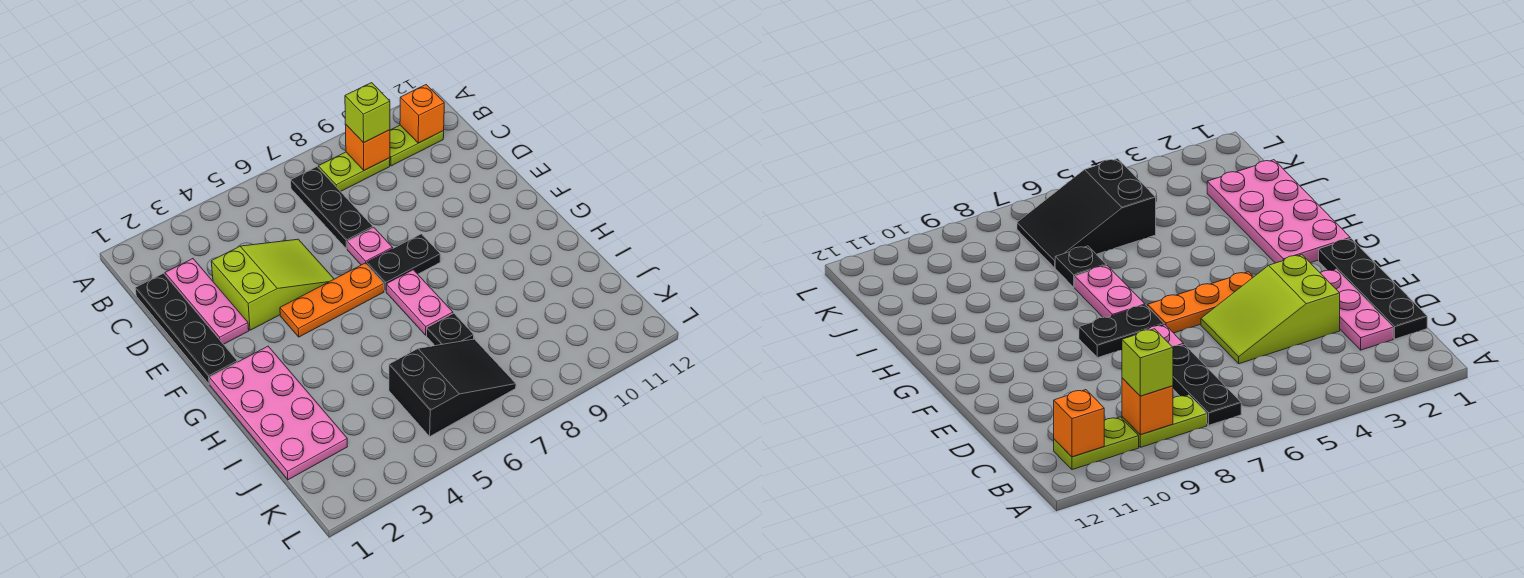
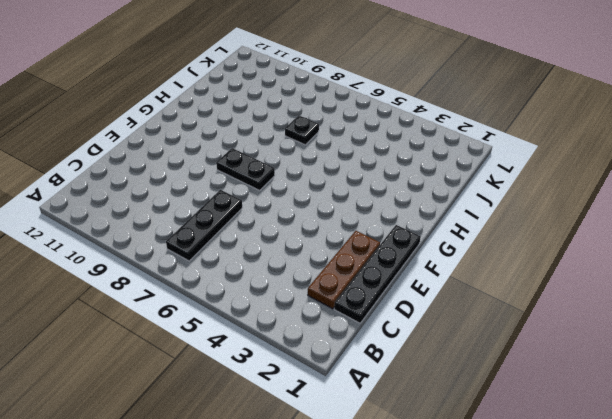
brown plate C2:E2 level 1 -> pink plate C2:E2 level 1
none -> lime plate B8:B9 level 1
none -> lime plate B10:B11 level 1
none -> lime slope D3:E5 level 1 top 3

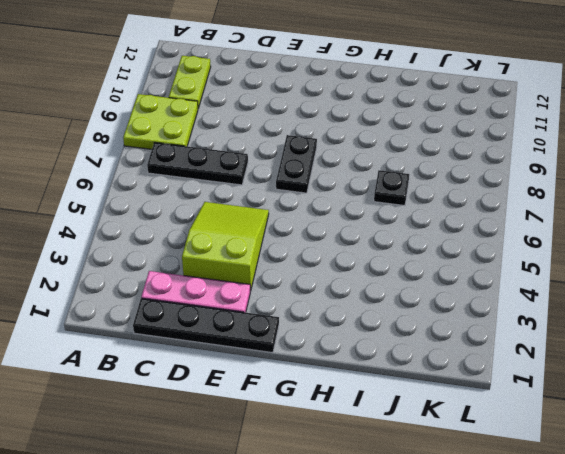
lime plate A8:B9 level 1 -> lime plate B8:B9 level 1
none -> pink plate E7 level 1
none -> orange plate F4:F6 level 1
none -> pink plate G1:J2 level 1

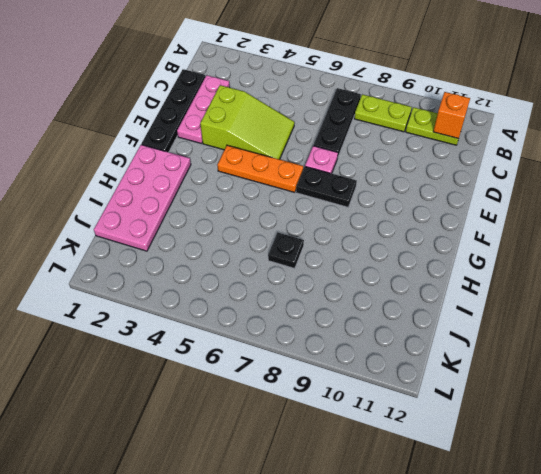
none -> pink plate G7:H7 level 1
none -> black slope J5:K7 level 1 top 5
none -> orange brick B9 level 2

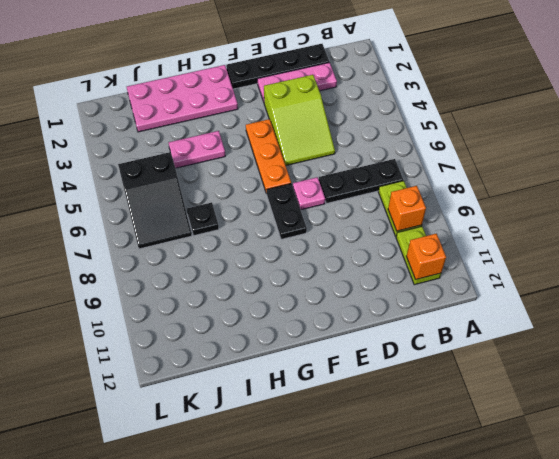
pink plate H4:I4 level 1 -> pink plate G7:H7 level 1
none -> lime brick B9 level 3

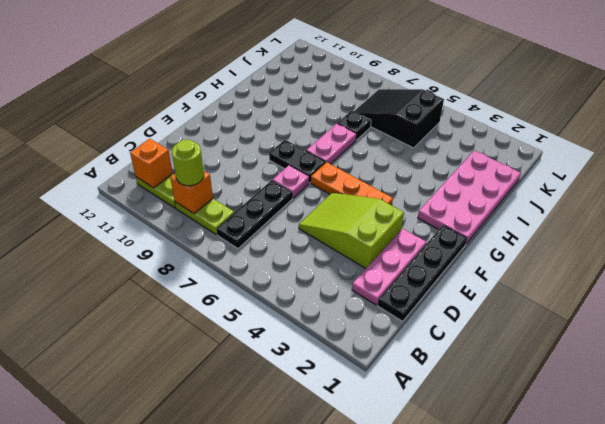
lime round brick B9 level 3 -> lime brick B9 level 3

